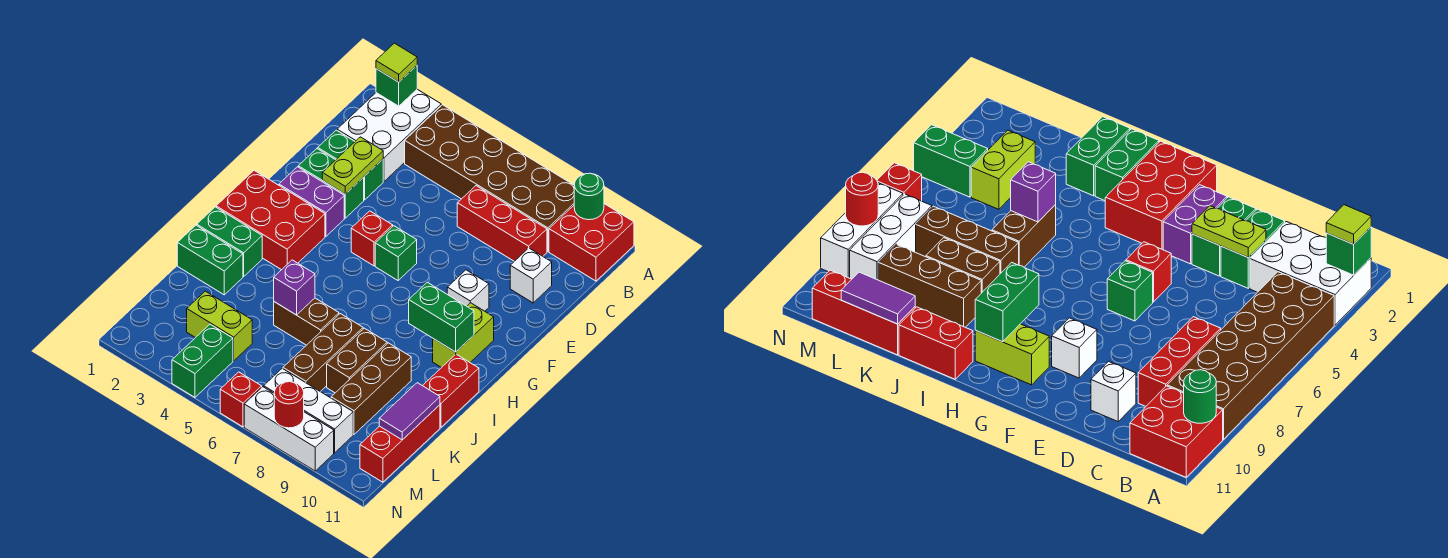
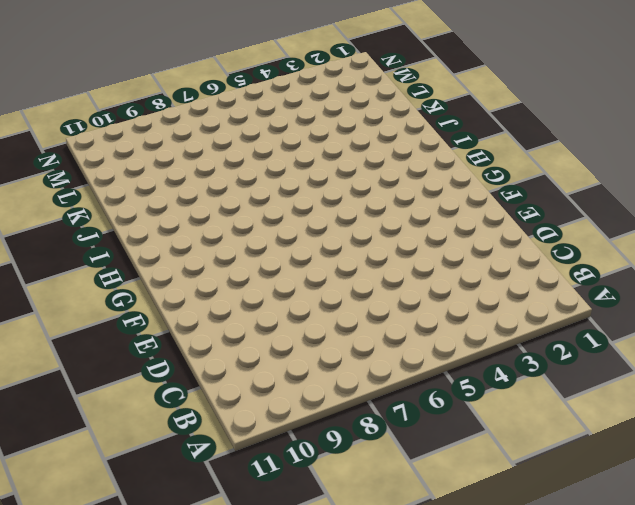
none -> white brick A2:C3 level 1
none -> brown brick A4:B9 level 1
none -> red brick A10:B11 level 1
none -> red brick C7:C9 level 1

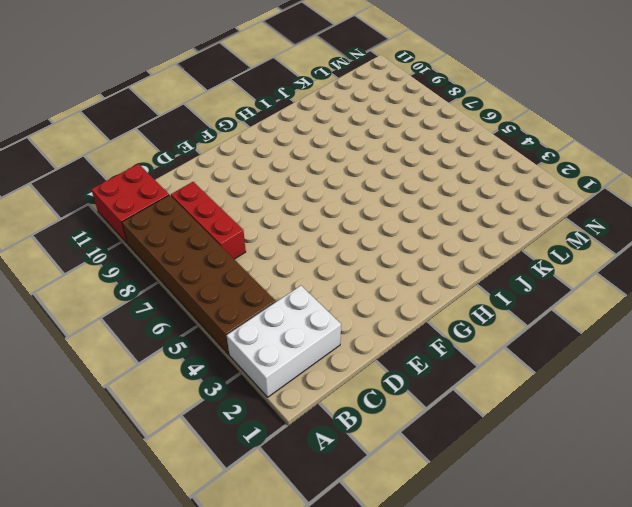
none -> green brick D2:D3 level 1
none -> white brick D10 level 1
none -> green brick E2:E3 level 1
none -> purple brick F2:F3 level 1

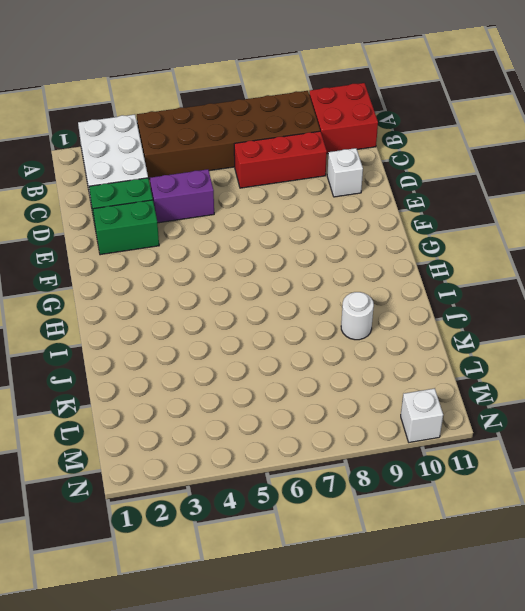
purple brick D4:D5 level 1 -> purple brick F2:F3 level 1
white round brick J9 level 1 -> brown brick J9:L9 level 1
white brick N10 level 1 -> white brick F9 level 1
none -> red brick F5 level 1
none -> green brick F6 level 1
none -> red brick G1:H3 level 1
none -> lime brick G10:H10 level 1

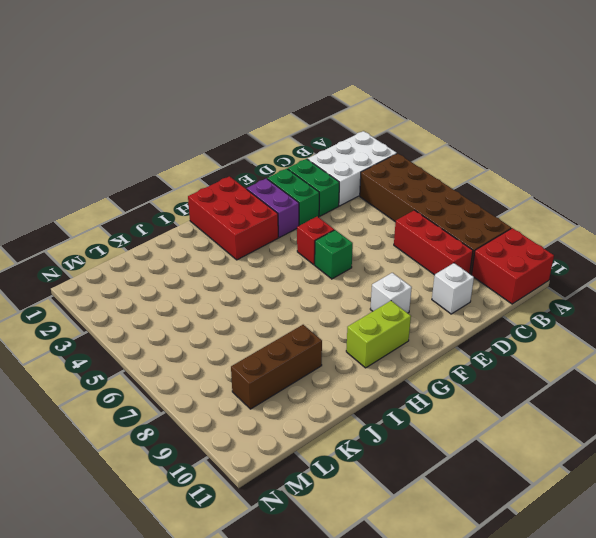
none -> green brick I1:I2 level 1
none -> red brick I11:J11 level 1
none -> green brick J1:J2 level 1
none -> brown brick J5:J6 level 1

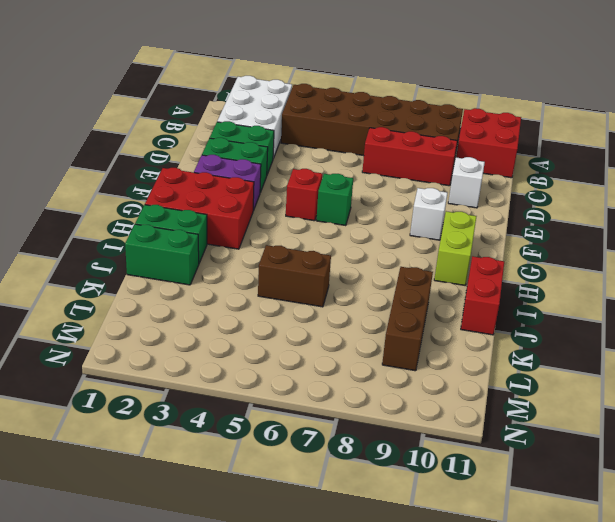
none -> brown brick J7:L7 level 1
none -> brown brick J8:K8 level 1
none -> red brick K11:M11 level 1
none -> lime brick L3:L4 level 1

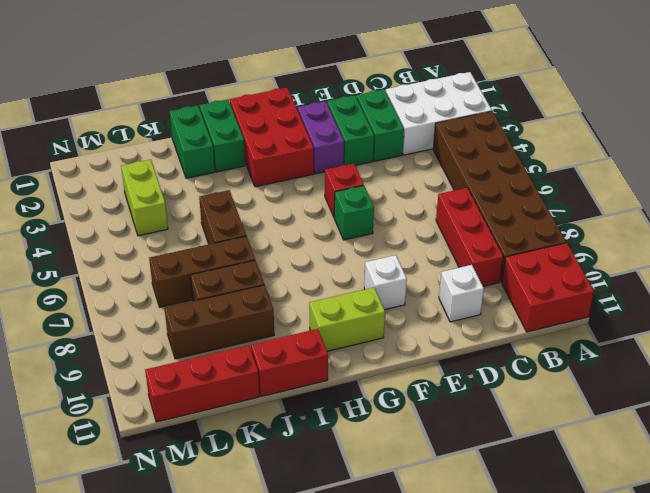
none -> green brick M4:N4 level 1
none -> white brick M7:M9 level 1
none -> red brick N6 level 1
none -> white brick N7:N9 level 1

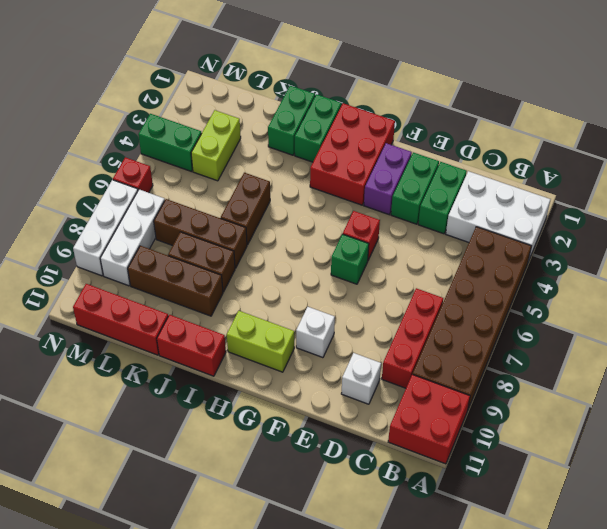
none -> green brick A2 level 2
none -> green round brick A10 level 2
none -> lime plate D3:E3 level 2
none -> green brick H9:H10 level 2

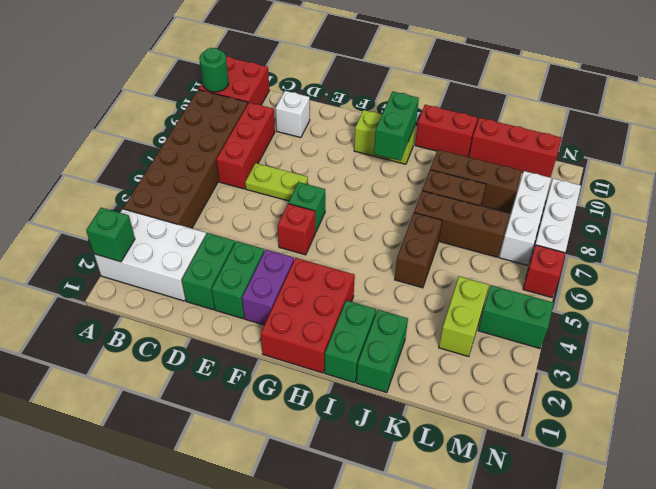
lime plate D7:E7 level 1 -> lime plate D3:E3 level 2
none -> white brick F9 level 1
none -> purple brick J5 level 2
none -> purple tile K11:L11 level 2
none -> red round brick N8 level 2

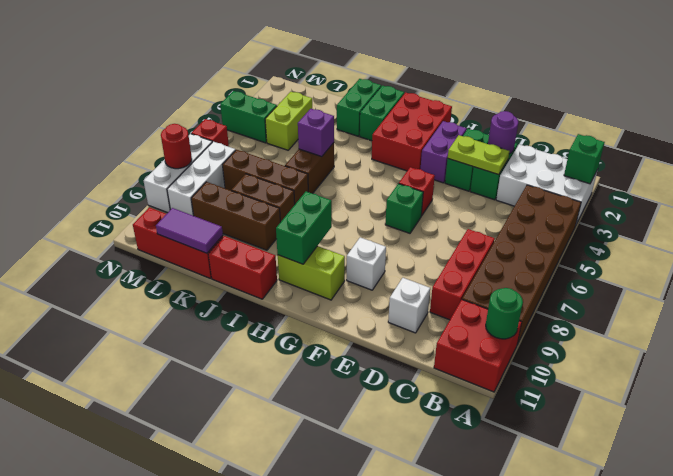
purple round brick D2 level 2 -> none
none -> lime tile A2 level 3

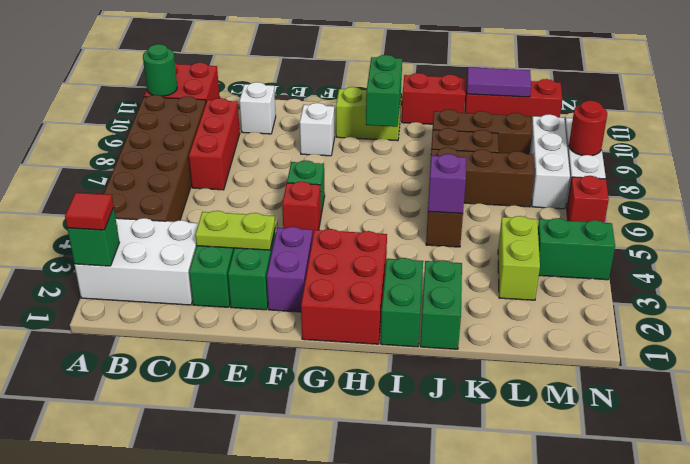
red tile A2 level 3 -> lime tile A2 level 3

